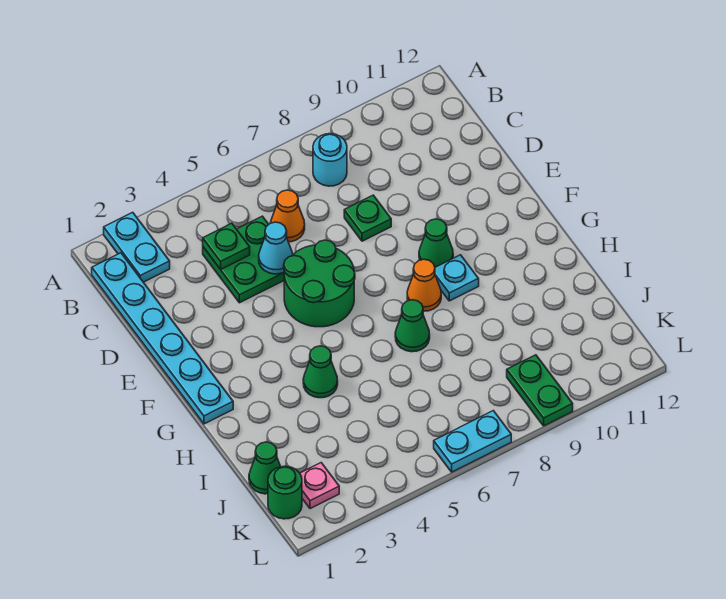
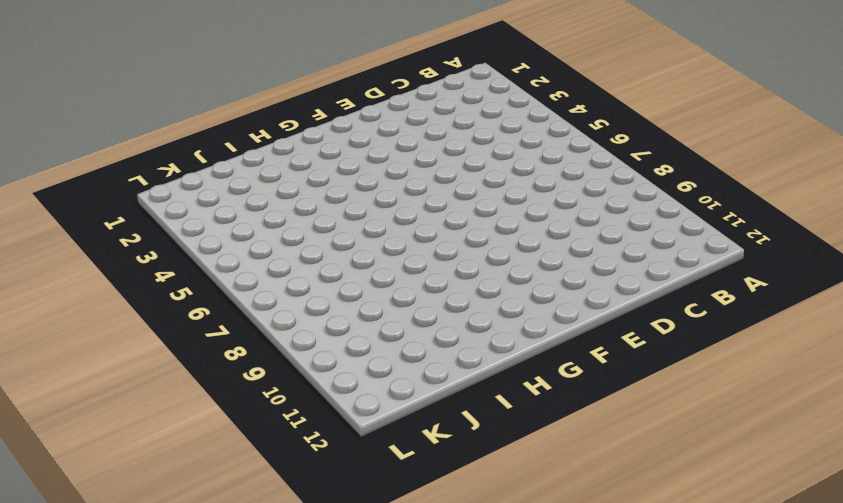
none -> cyan plate A2:B2 level 1
none -> cyan plate B1:G1 level 1
none -> cyan round brick B8 level 1

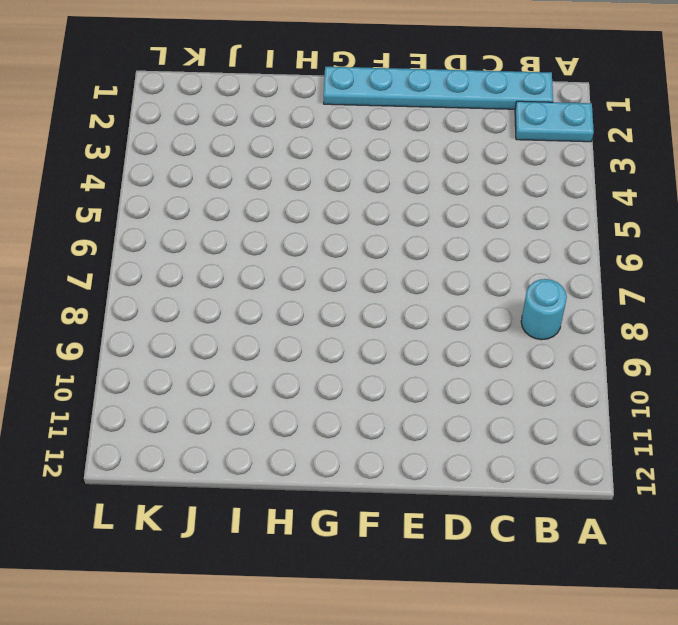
none -> green plate C4:D5 level 1
none -> orange cone C6 level 1
none -> green plate D8 level 1

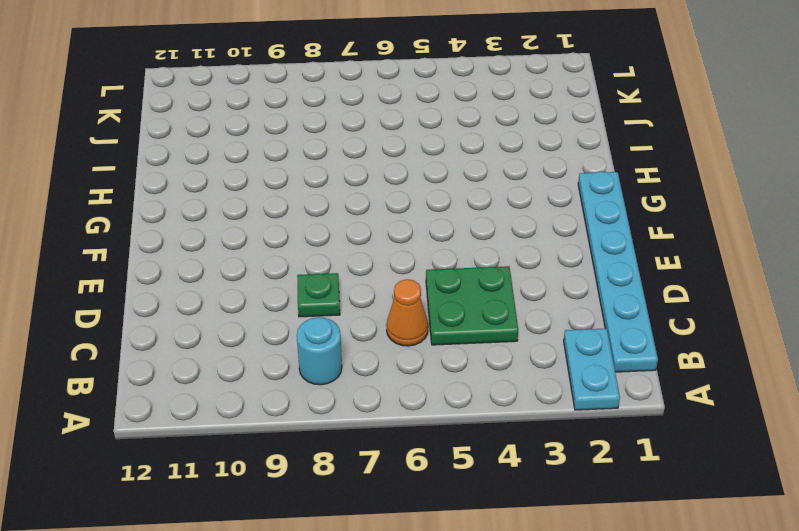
none -> green round brick E5:F6 level 1
none -> green cone F9 level 1
none -> orange cone G8 level 1

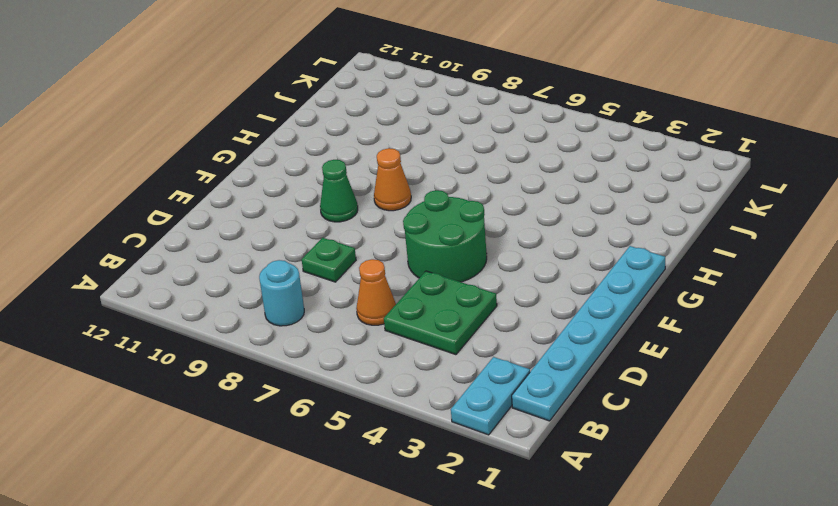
none -> cyan plate G9 level 1
none -> green cone H4 level 1
none -> green cone H7 level 1

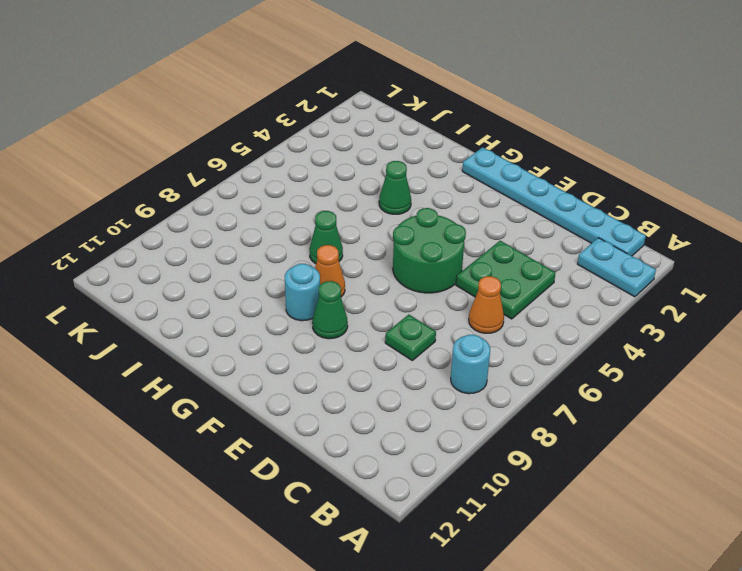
cyan round brick G9 level 1 -> cyan plate G9 level 1
none -> green cone J1 level 1
none -> green round brick K1 level 1
none -> pink plate K2 level 1

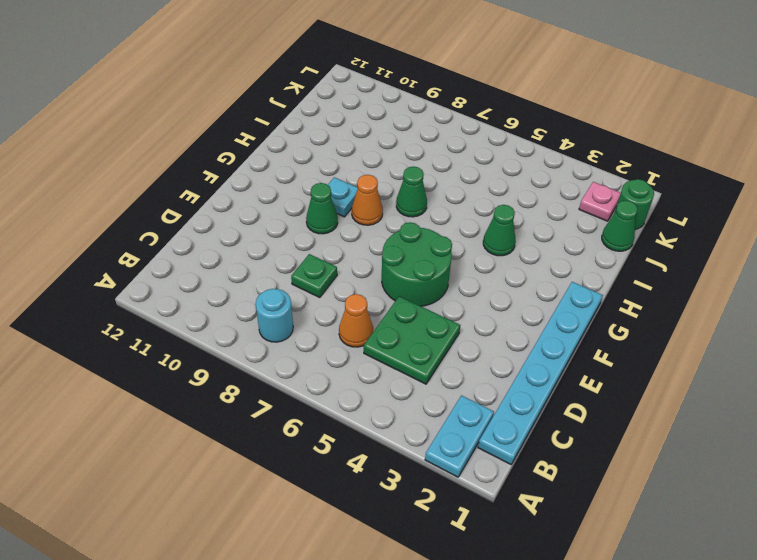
none -> green plate K9:L9 level 1
none -> cyan plate L6:L7 level 1
none -> green plate C4 level 2

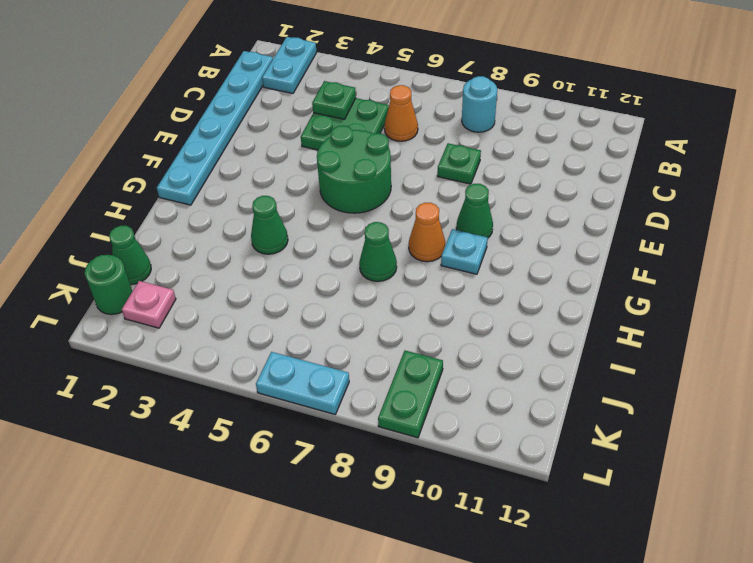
none -> cyan cone D5 level 2

